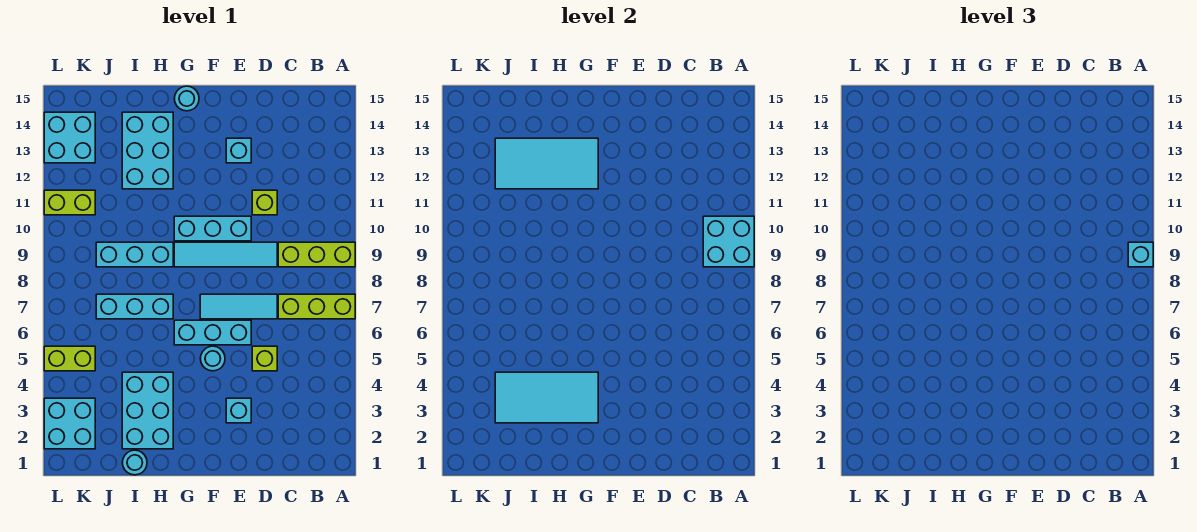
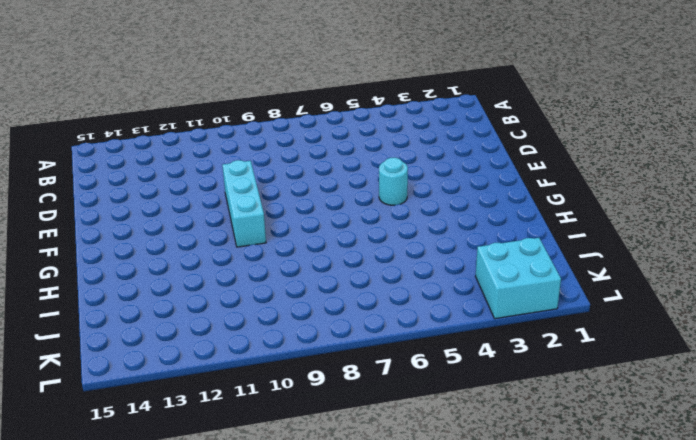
none -> lime brick A7:C7 level 1
none -> lime brick A9:C9 level 1
none -> lime brick D5 level 1

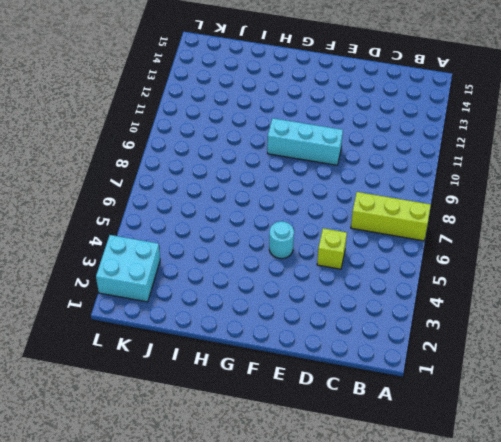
none -> lime brick A9:C9 level 1
none -> cyan tile D7:F7 level 1
none -> cyan tile D9:G9 level 1

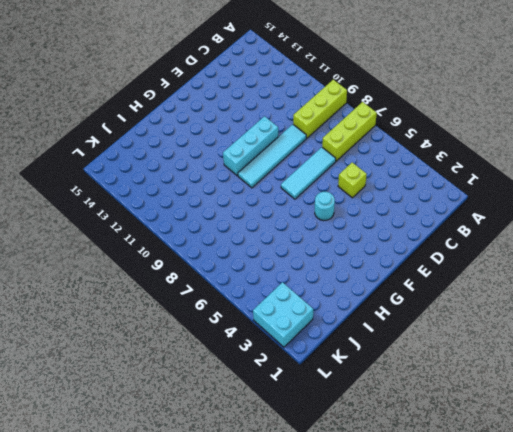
none -> lime brick D11 level 1
none -> cyan brick E3 level 1
none -> cyan brick E6:G6 level 1

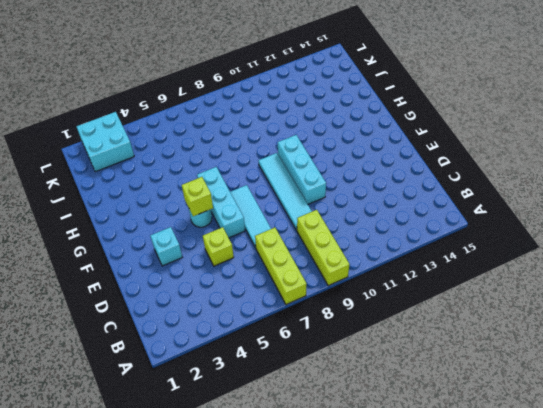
lime brick F5 level 2 -> lime brick D11 level 1
none -> cyan brick E13 level 1
none -> cyan round brick G15 level 1
none -> cyan brick H2:I4 level 1

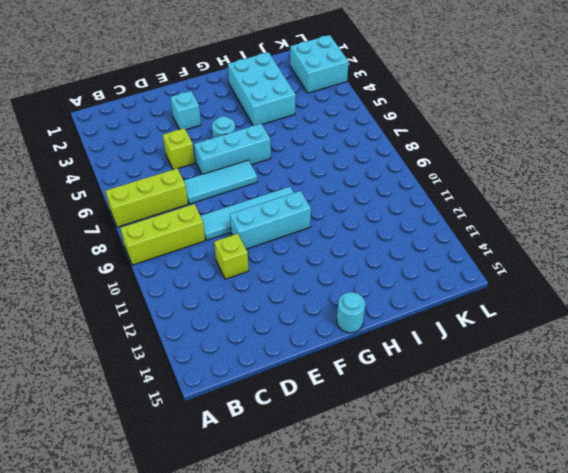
none -> cyan brick E13 level 1
none -> cyan brick H7:J7 level 1
none -> cyan brick H9:J9 level 1

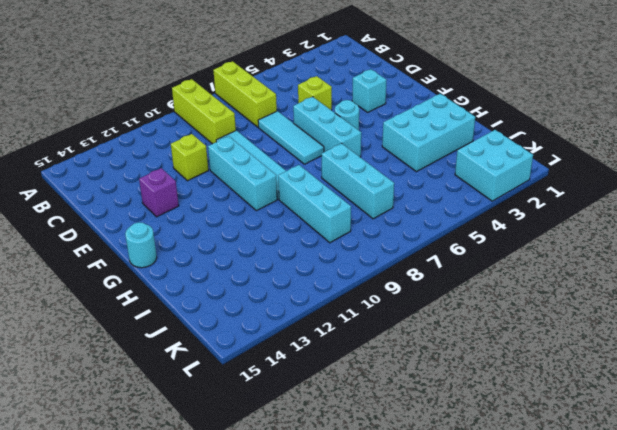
purple brick E13 level 1 -> cyan brick E13 level 1
none -> cyan brick H12:I14 level 1
none -> cyan round brick I1 level 1
none -> lime brick K5:L5 level 1

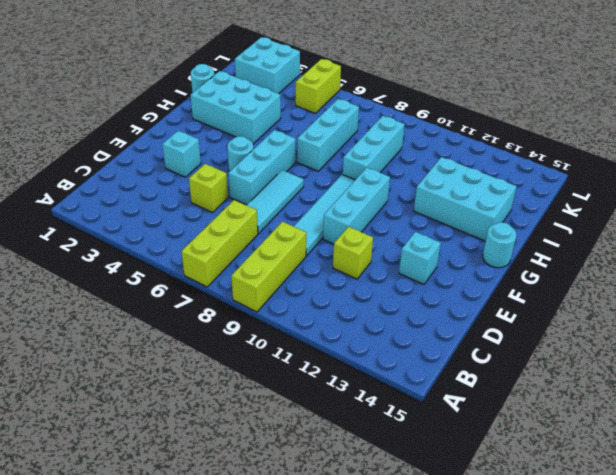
none -> lime brick K11:L11 level 1
none -> cyan brick K13:L14 level 1
none -> cyan brick A9:B10 level 2

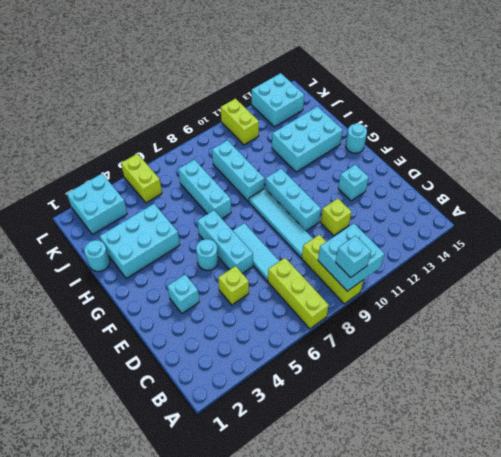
none -> cyan tile G3:J4 level 2
none -> cyan tile G12:J13 level 2

